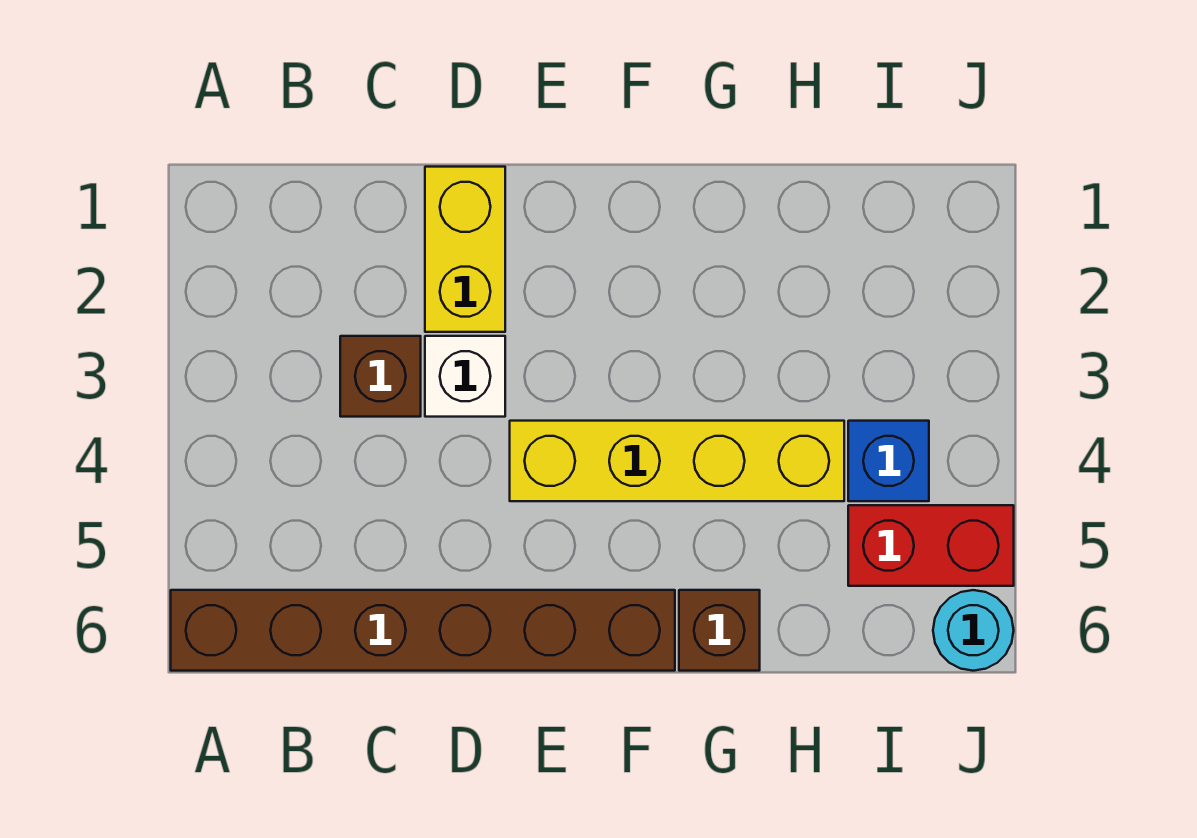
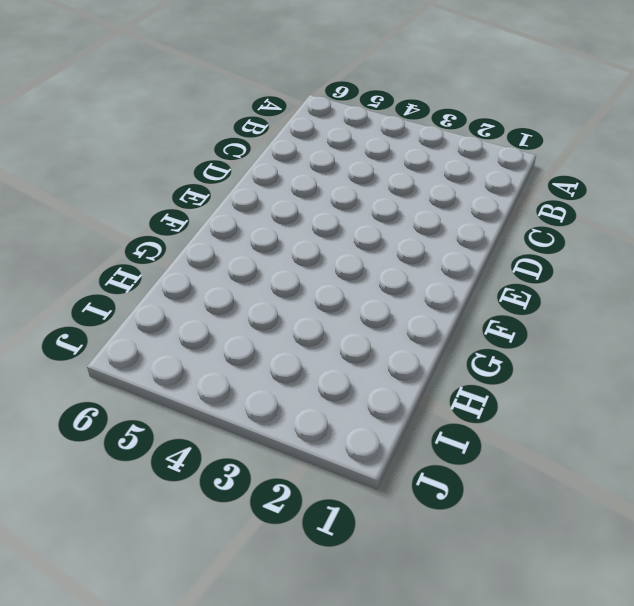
none -> brown brick A6:F6 level 1
none -> brown brick C3 level 1

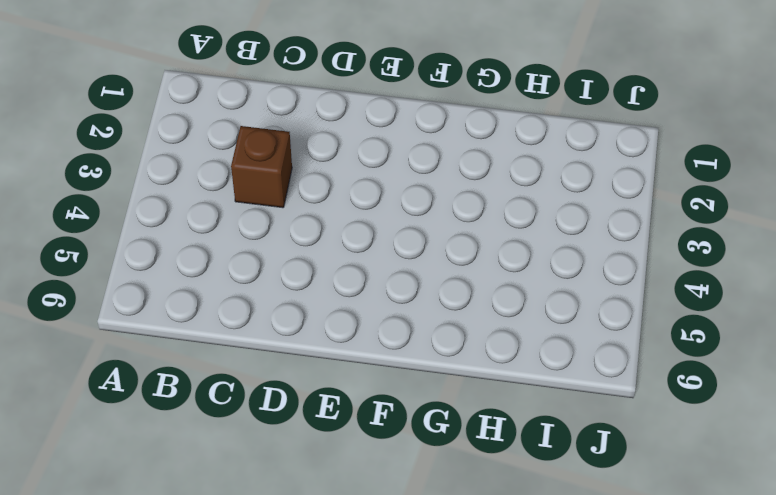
none -> brown brick A6:F6 level 1
none -> yellow brick D1:D2 level 1

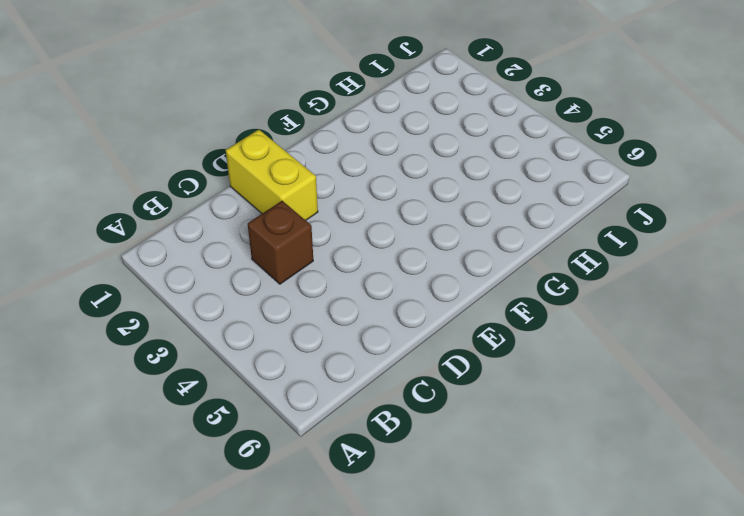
none -> brown brick A6:F6 level 1
none -> white brick D3 level 1

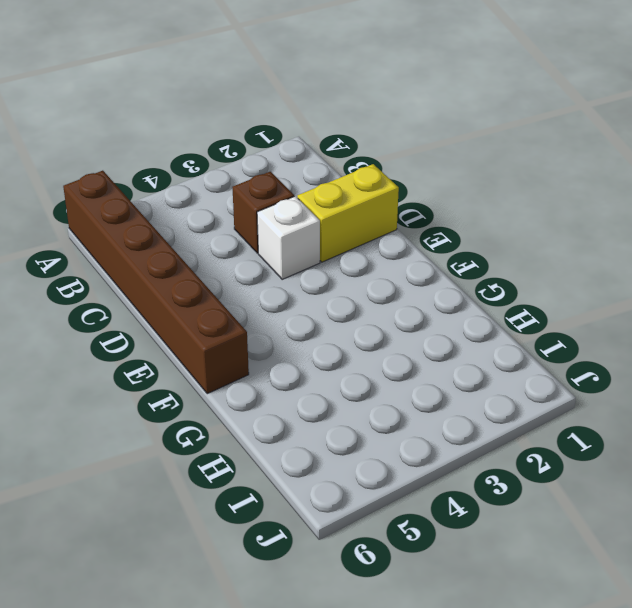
none -> yellow brick E4:H4 level 1
none -> brown brick G6 level 1

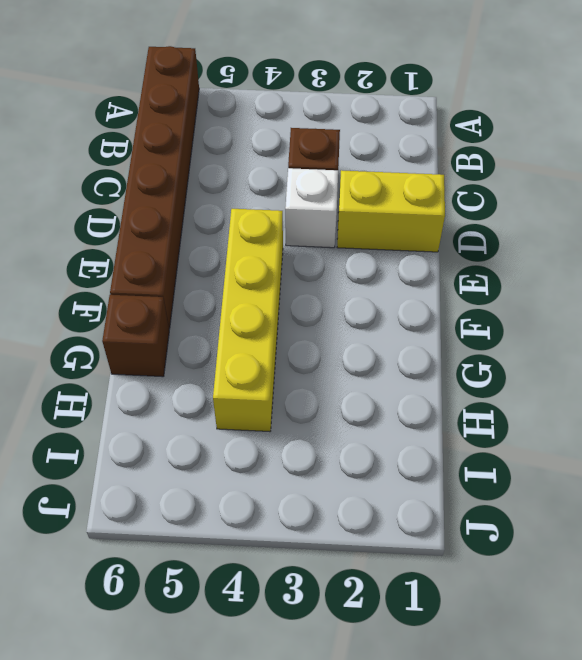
none -> blue brick I4 level 1
none -> red brick I5:J5 level 1

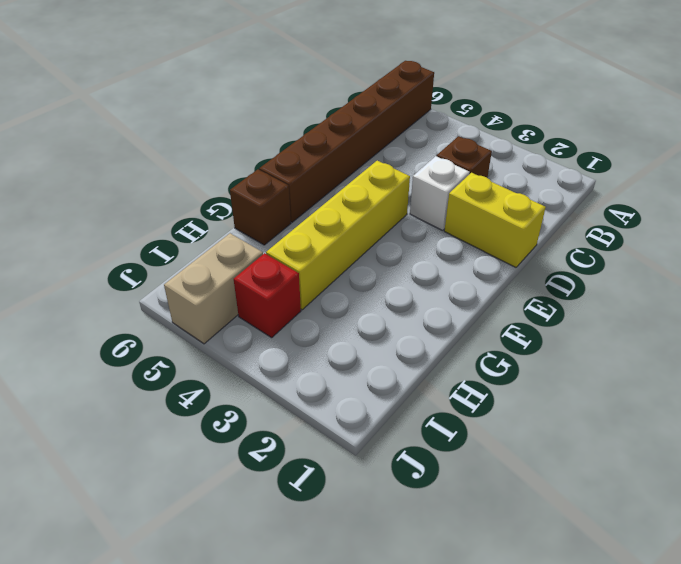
red brick I4 level 1 -> blue brick I4 level 1
tan brick I5:J5 level 1 -> red brick I5:J5 level 1
none -> cyan round brick J6 level 1

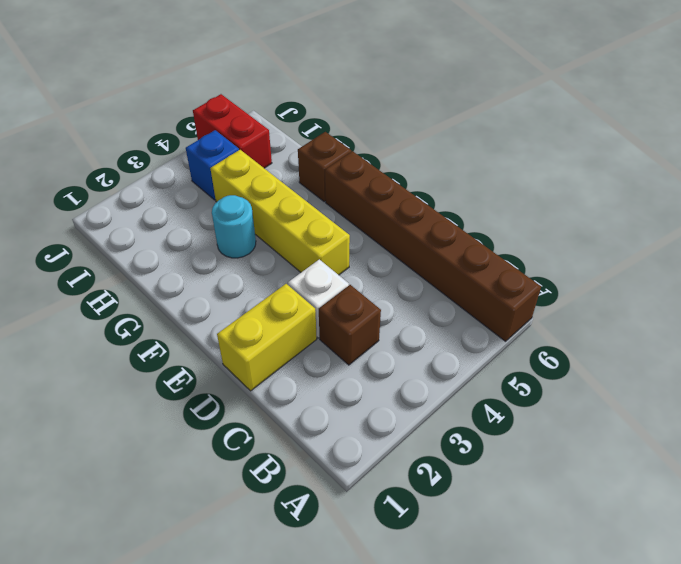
cyan round brick G3 level 1 -> cyan round brick J6 level 1

